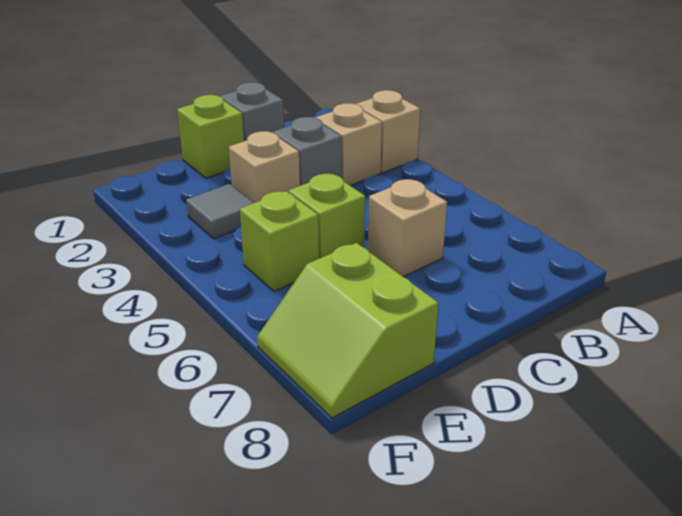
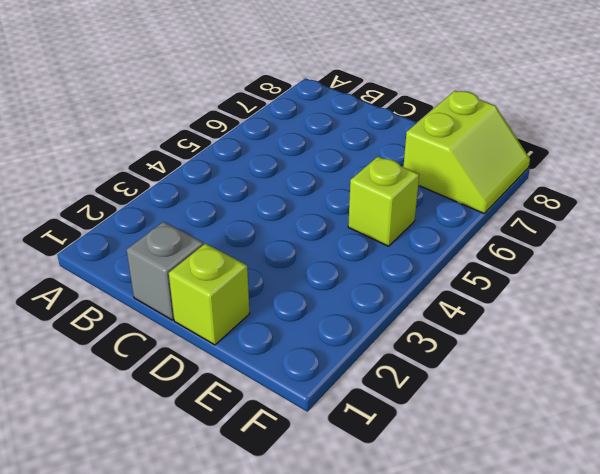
none -> tan brick A3 level 1
none -> tan brick B3 level 1

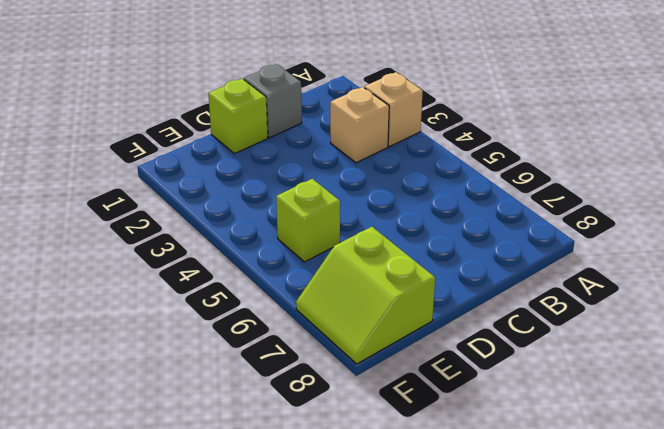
none -> grey brick C3 level 1
none -> tan brick C6 level 1

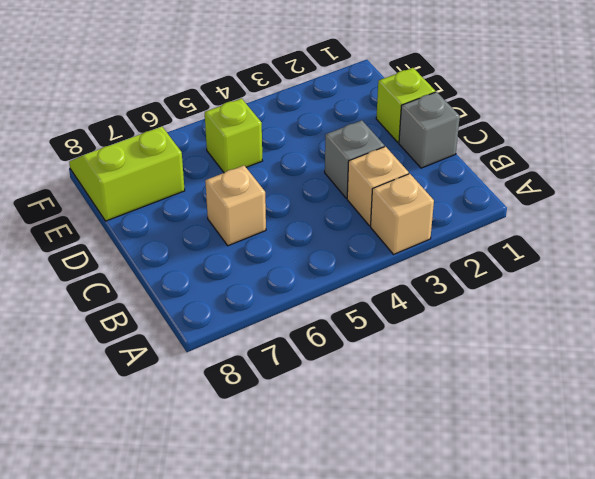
none -> tan brick D3 level 1
none -> lime brick D5 level 1

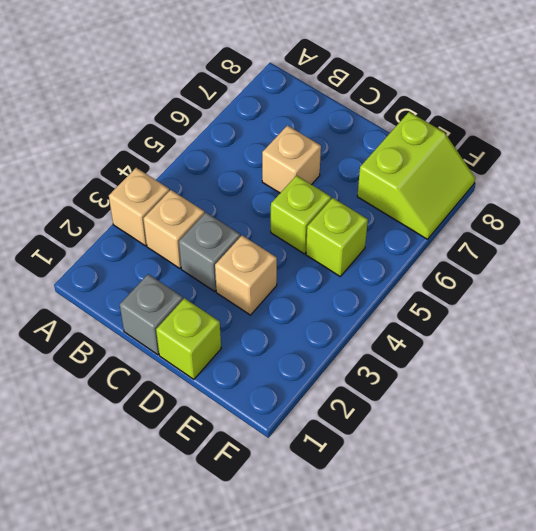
none -> grey tile E3 level 1

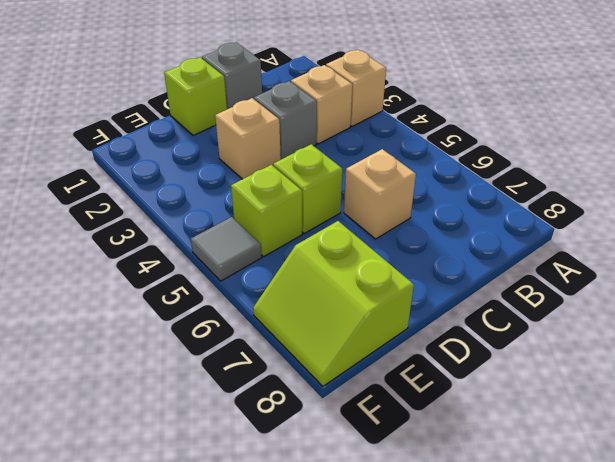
grey tile F5 level 1 -> grey tile E3 level 1

